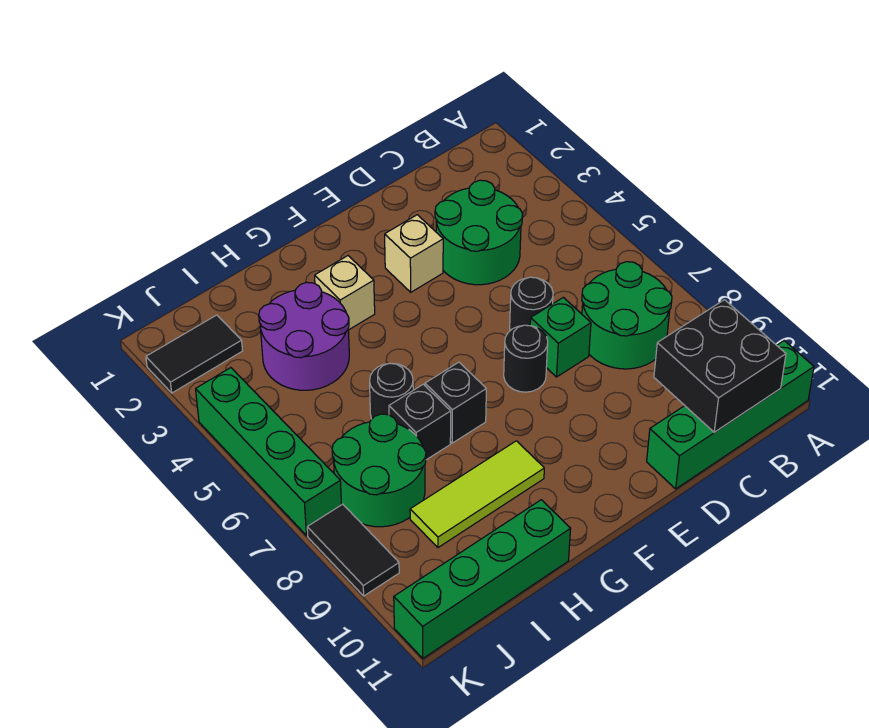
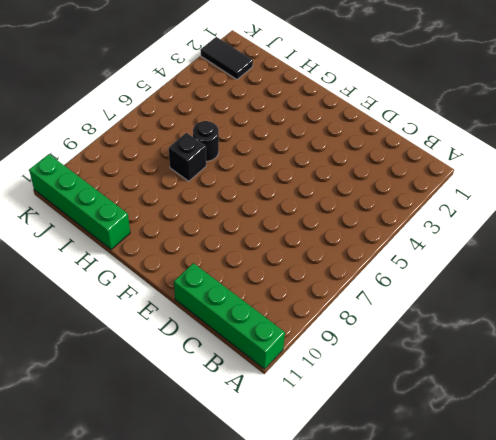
none -> green round brick B7:C8 level 1
none -> green round brick C3:D4 level 1
none -> black round brick D6 level 1

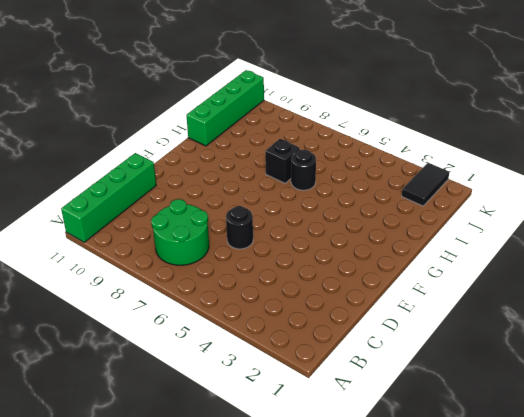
none -> green round brick C3:D4 level 1
none -> green brick D7 level 1
none -> tan brick E3 level 1

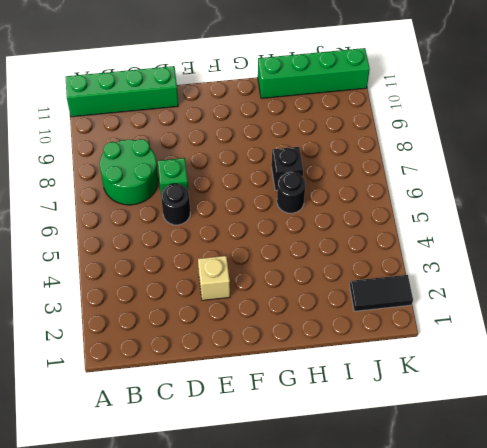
none -> green round brick C3:D4 level 1
none -> black round brick E7 level 1
none -> tan brick G3 level 1

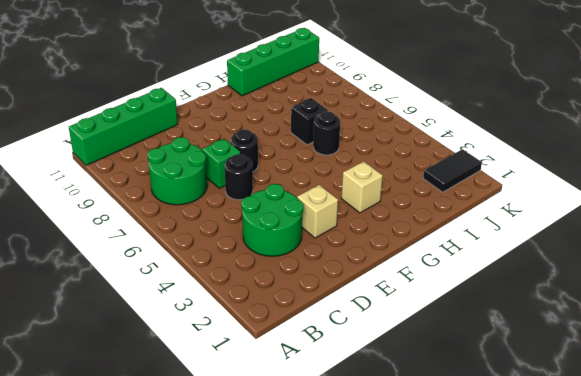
none -> black brick G7 level 1
none -> lime tile G9:I9 level 1
none -> purple round brick H3:I4 level 1

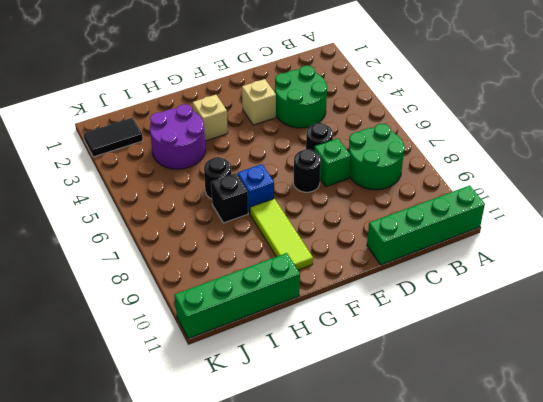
blue brick G7 level 1 -> black brick G7 level 1
lime tile G8:G10 level 1 -> lime tile G9:I9 level 1
none -> green round brick I7:J8 level 1
none -> green brick K4:K7 level 1
none -> black tile K8:K9 level 1

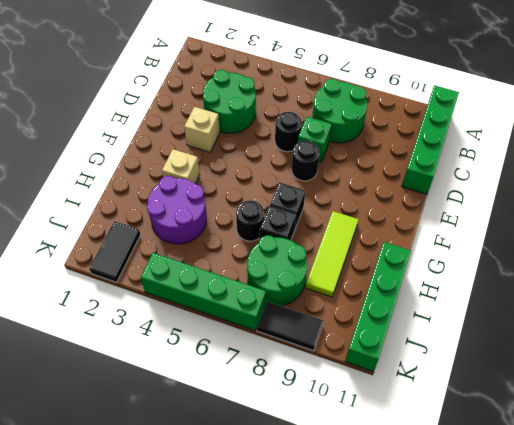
none -> black brick B10:C11 level 2

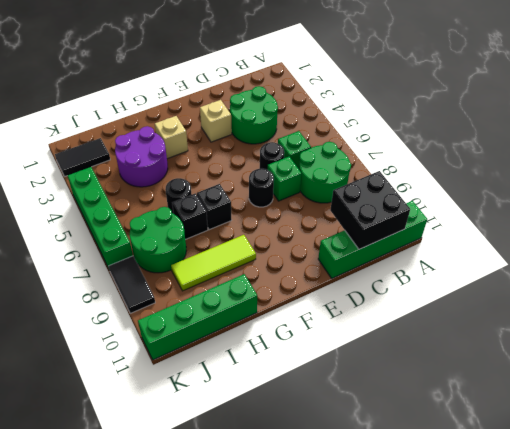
green brick C6 level 1 -> none

